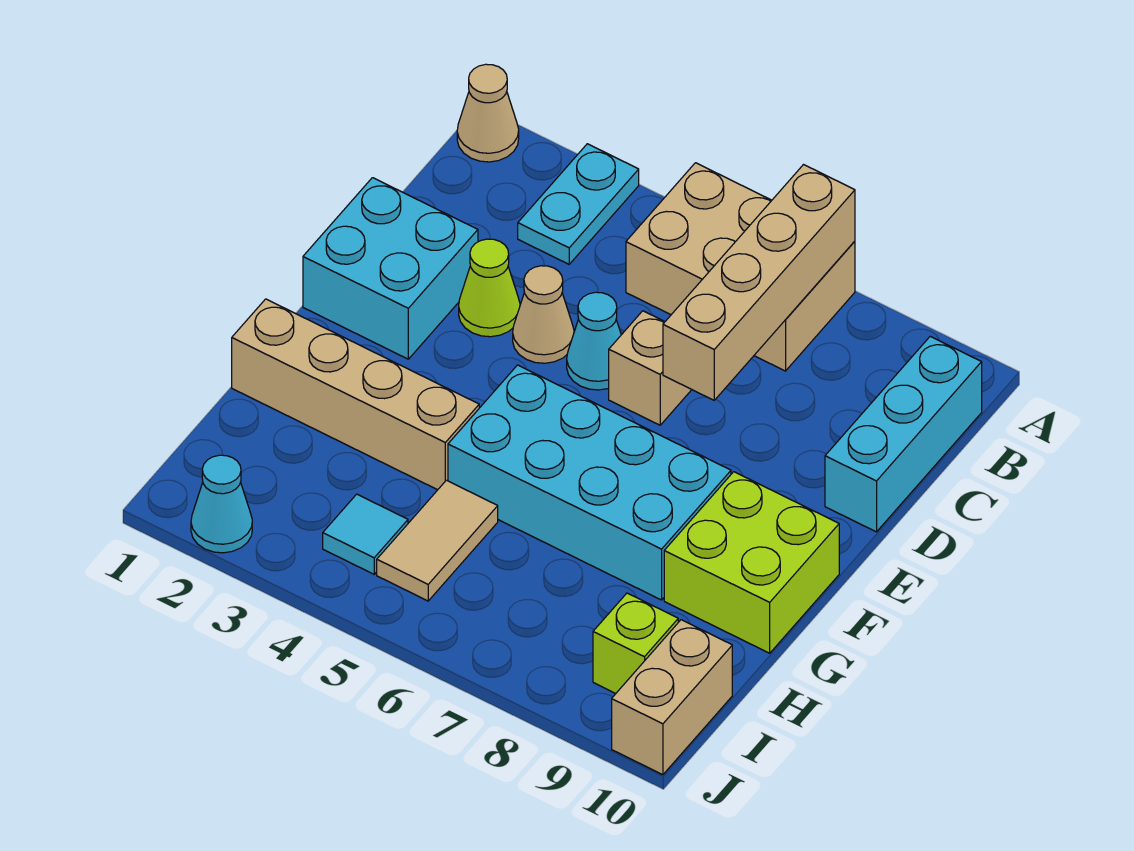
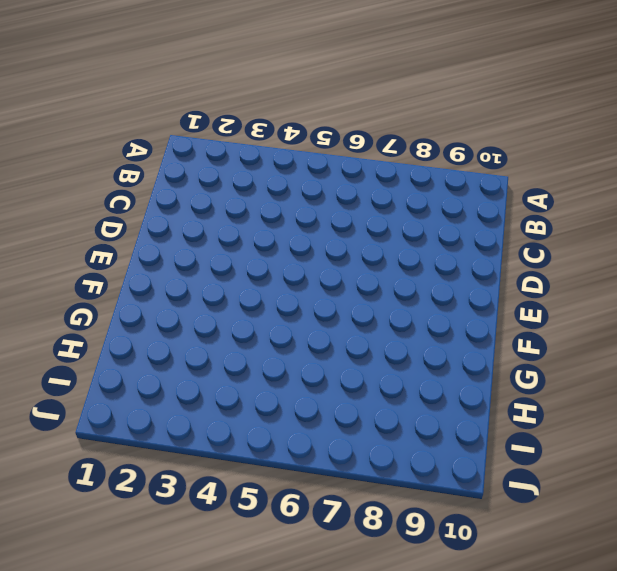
none -> tan cone A1 level 1
none -> cyan plate A3:B3 level 1
none -> tan brick A5:B7 level 1

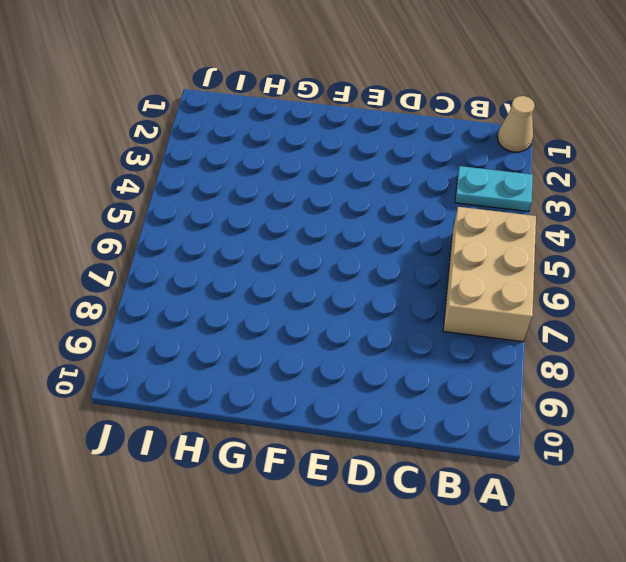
none -> cyan brick B10:D10 level 1
none -> cyan brick D1:E2 level 1
none -> lime cone D3 level 1

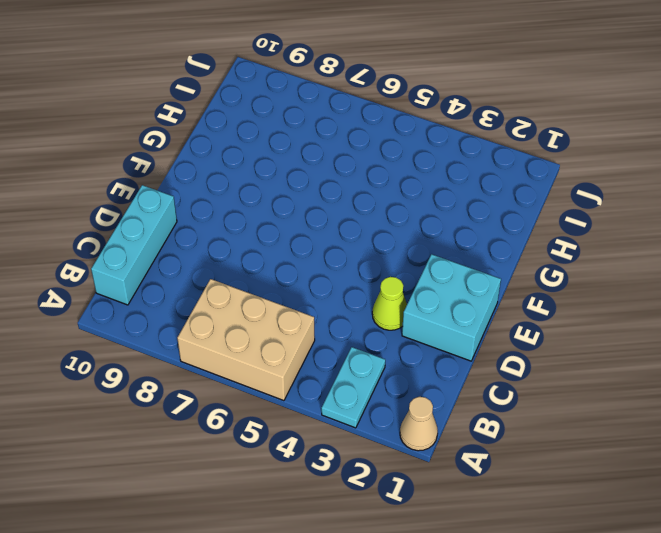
none -> tan cone D4 level 1
none -> cyan cone D5 level 1
none -> tan brick D6 level 1

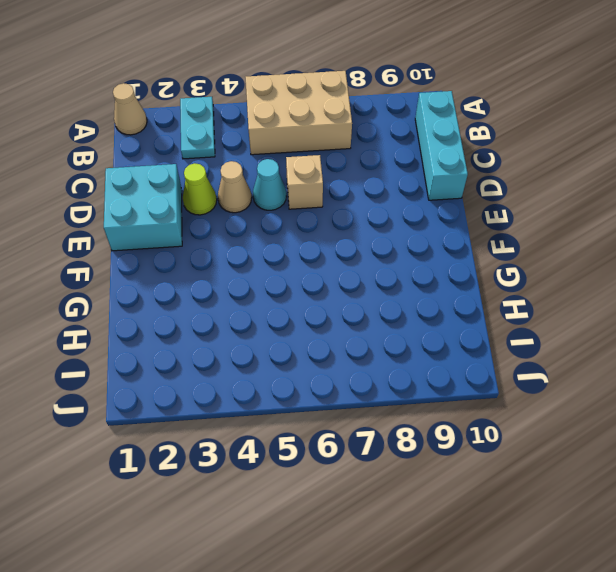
none -> cyan brick F5:G8 level 1
none -> lime brick F9:G10 level 1
none -> tan brick G1:G4 level 1

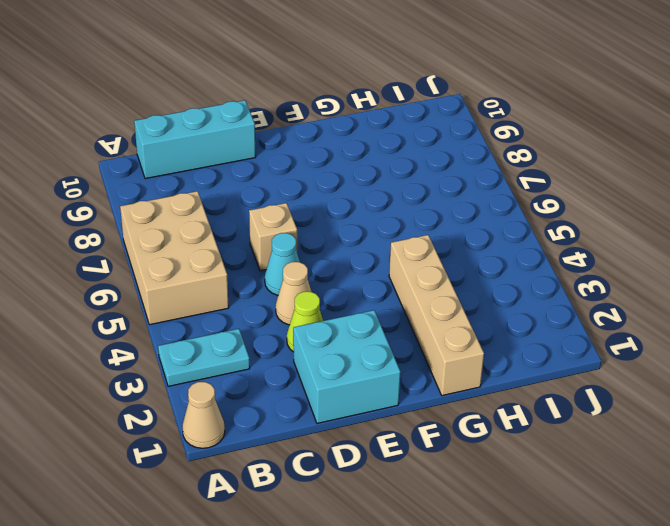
none -> cyan brick F5:G8 level 1
none -> lime brick F9:G10 level 1
none -> tan tile H5:I5 level 1

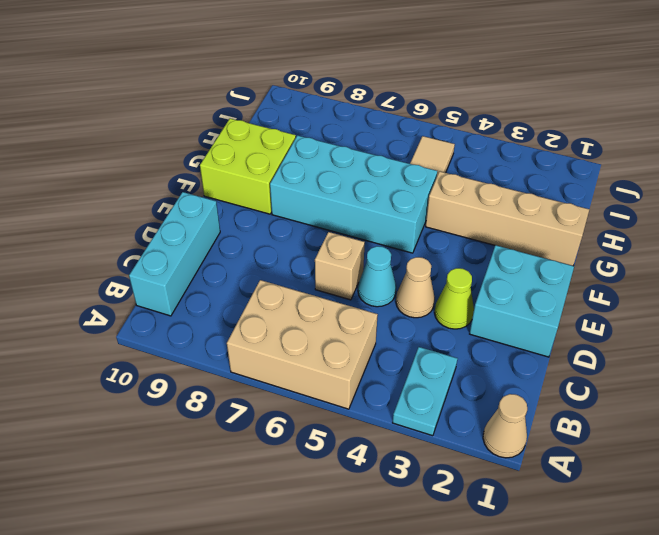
none -> cyan tile I4 level 1
none -> lime brick I9 level 1
none -> tan brick I10:J10 level 1

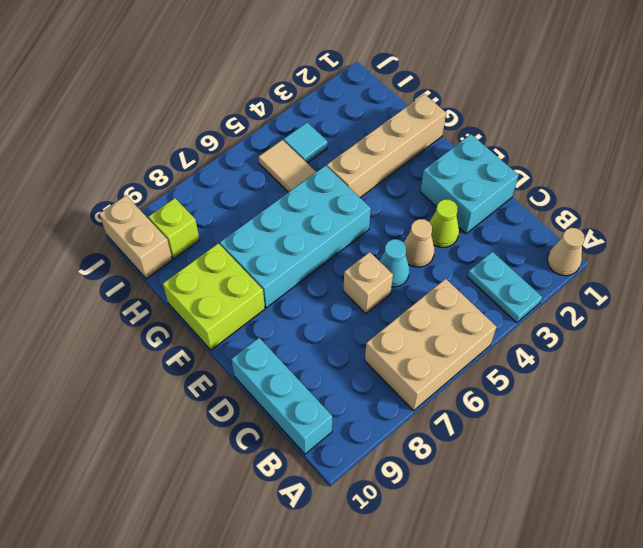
none -> cyan cone J2 level 1
none -> tan brick A7:D7 level 2

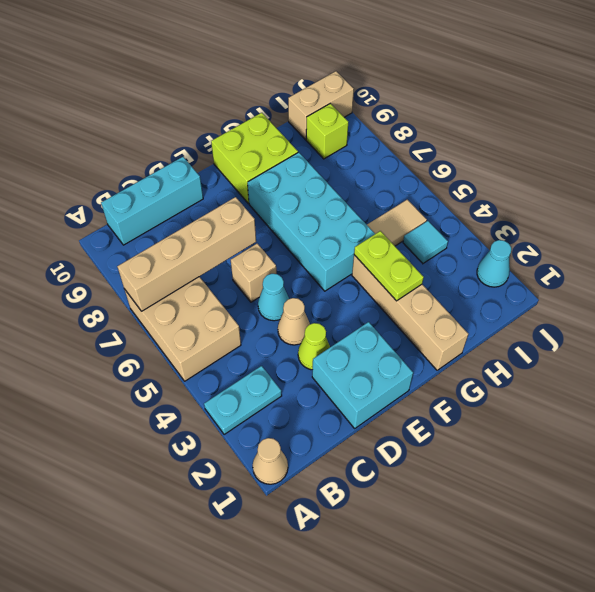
lime plate G3:G4 level 2 -> none

